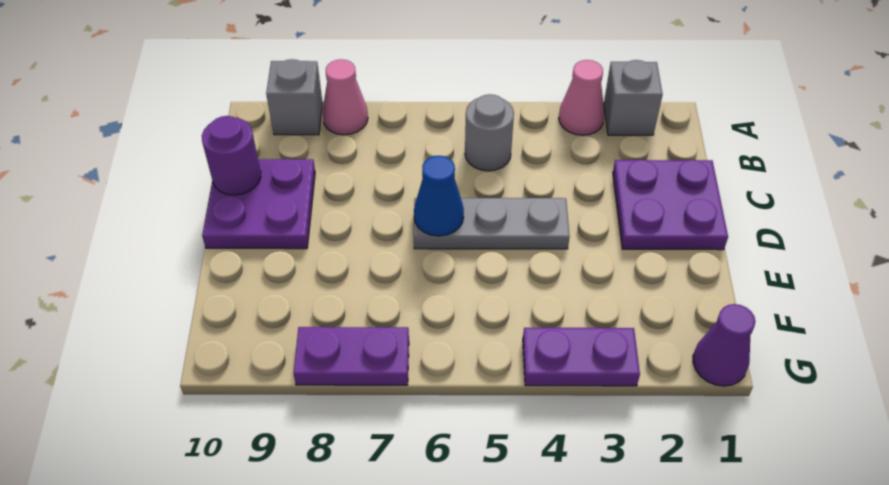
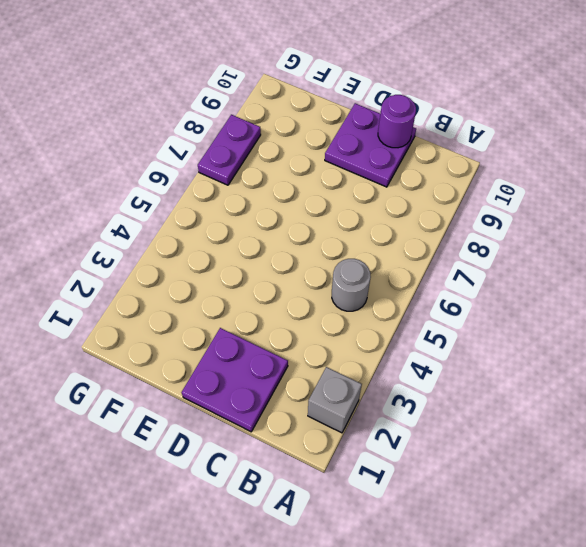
none -> pink cone A3 level 1
none -> pink cone A8 level 1
none -> grey brick A9 level 1

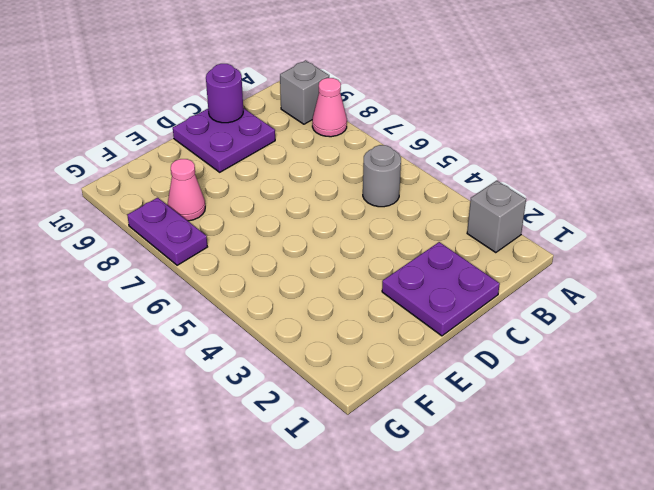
pink cone F8 level 1 -> pink cone A3 level 1
none -> grey plate D4:D6 level 1
none -> purple cone G1 level 1
none -> purple plate G3:G4 level 1

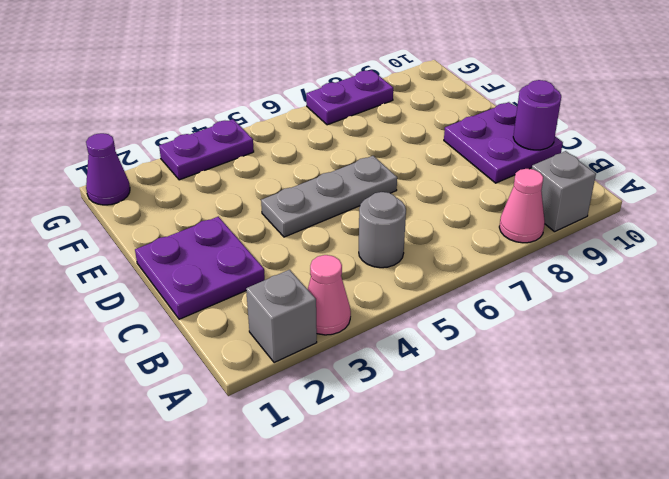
none -> blue cone D6 level 2

